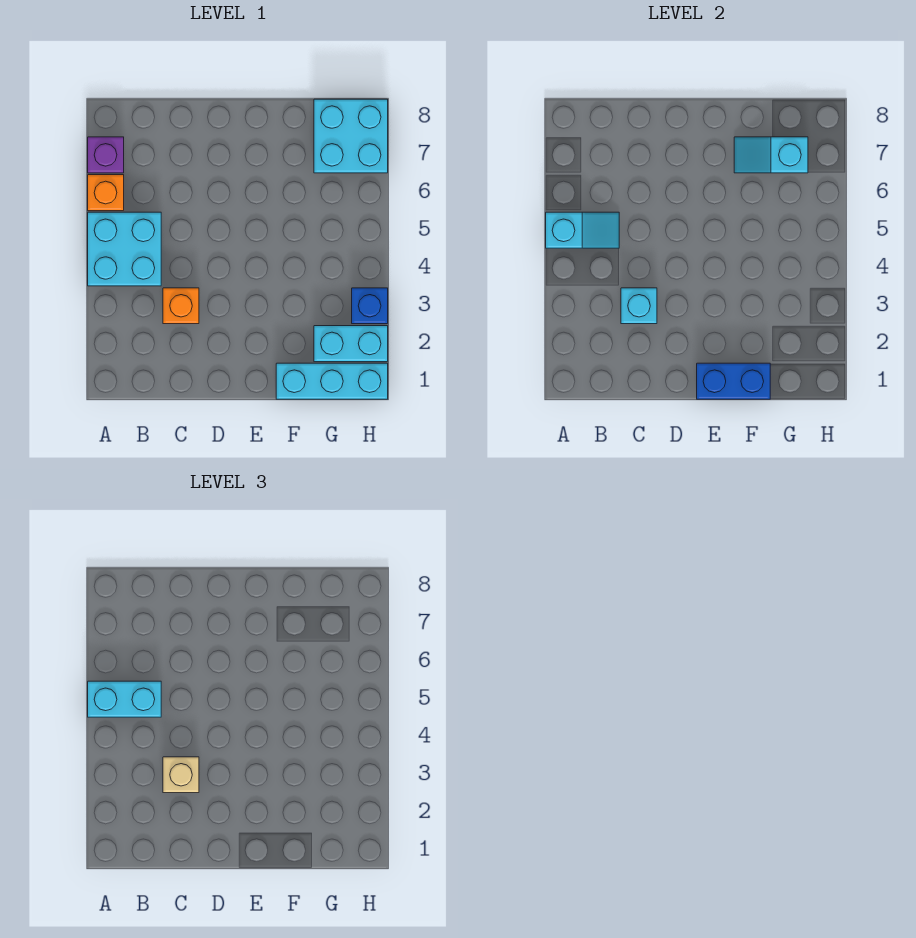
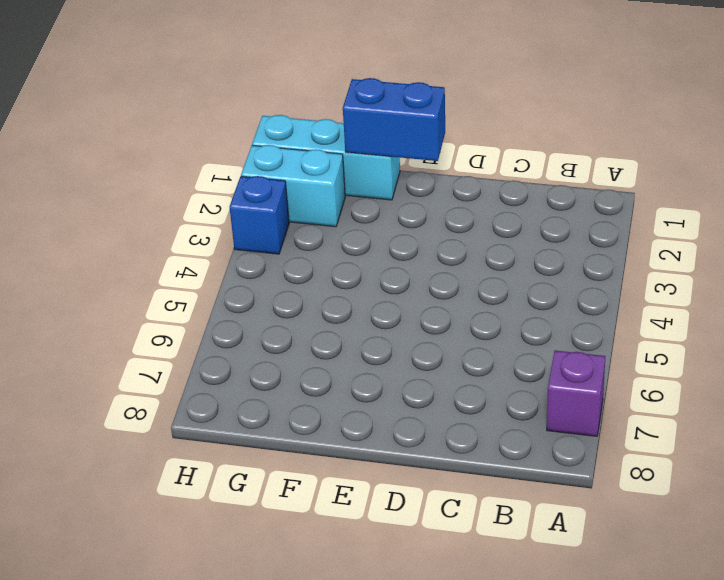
none -> cyan brick A4:B5 level 1
none -> orange brick A6 level 1
none -> orange brick C3 level 1

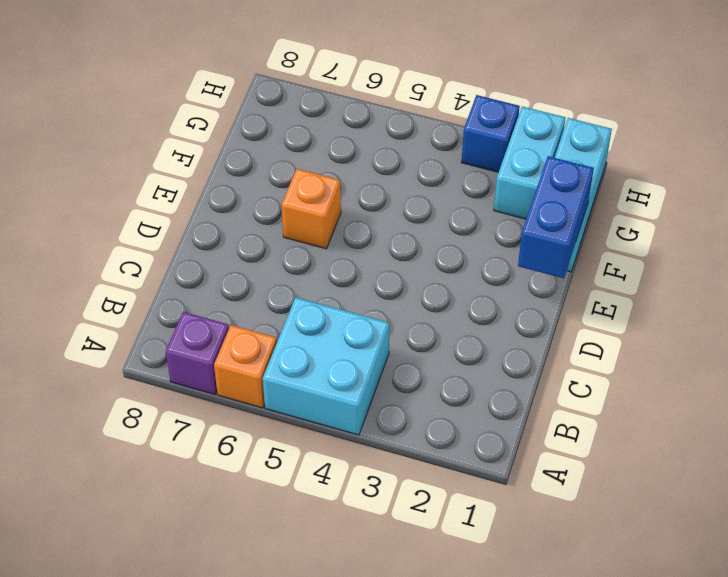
orange brick E6 level 1 -> orange brick C3 level 1
none -> cyan brick G7:H8 level 1
none -> cyan slope A5:B5 level 2 top A
none -> cyan brick C3 level 2

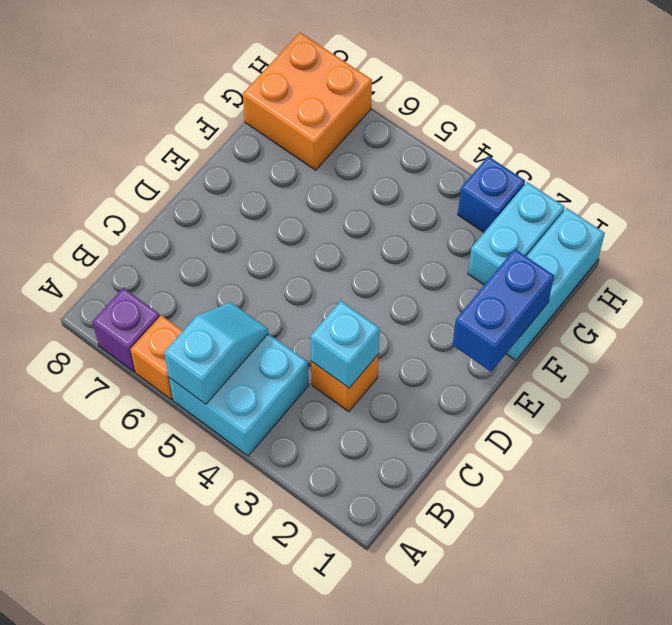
orange brick G7:H8 level 1 -> cyan brick G7:H8 level 1
none -> cyan slope F7:G7 level 2 top G
none -> cyan brick A5:B5 level 3
none -> tan brick C3 level 3

